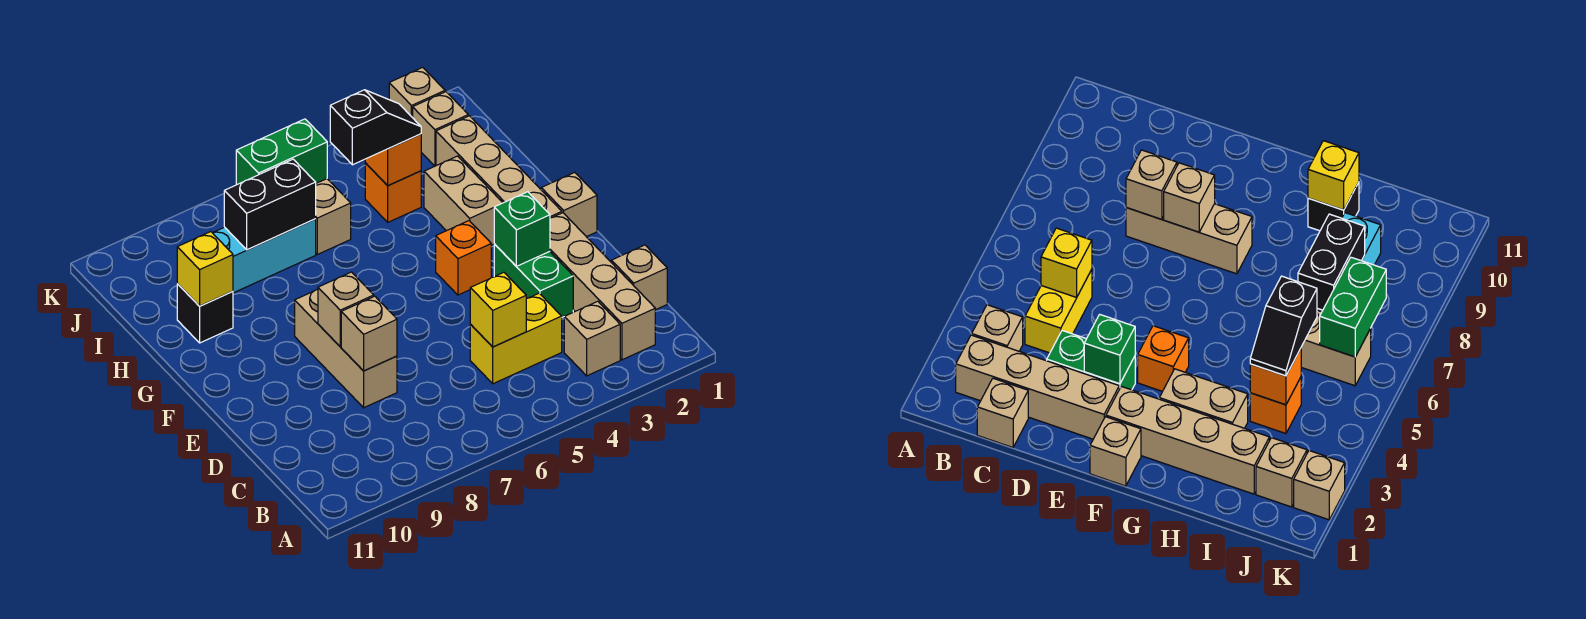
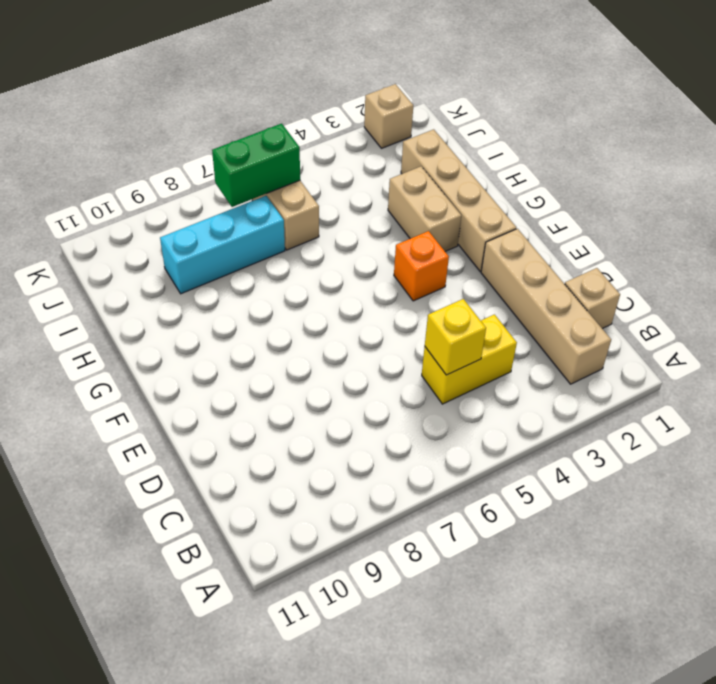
none -> tan brick B3 level 1
none -> green brick D3:E3 level 1
none -> tan brick D8:F8 level 1

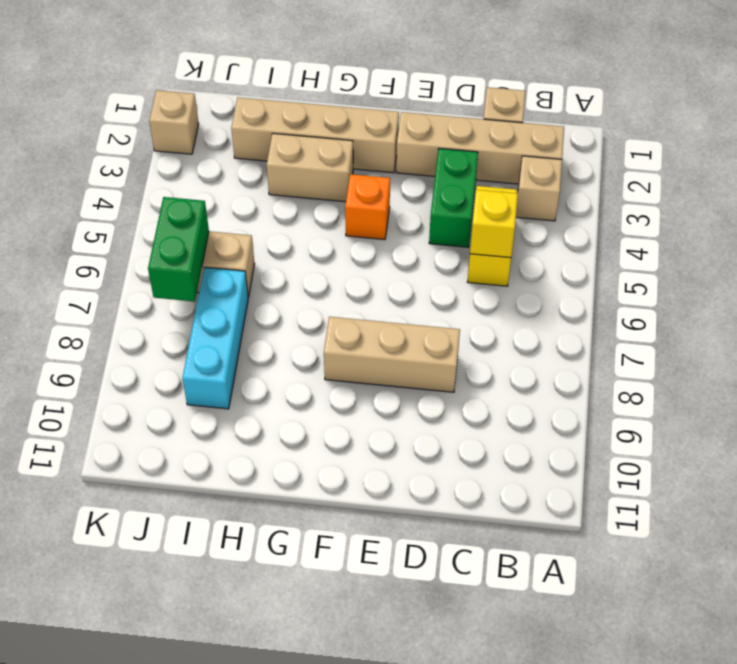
green brick D3:D4 level 1 -> green brick D3:E3 level 1
none -> tan brick F1 level 1
none -> black brick H10 level 1
none -> orange brick I4 level 1

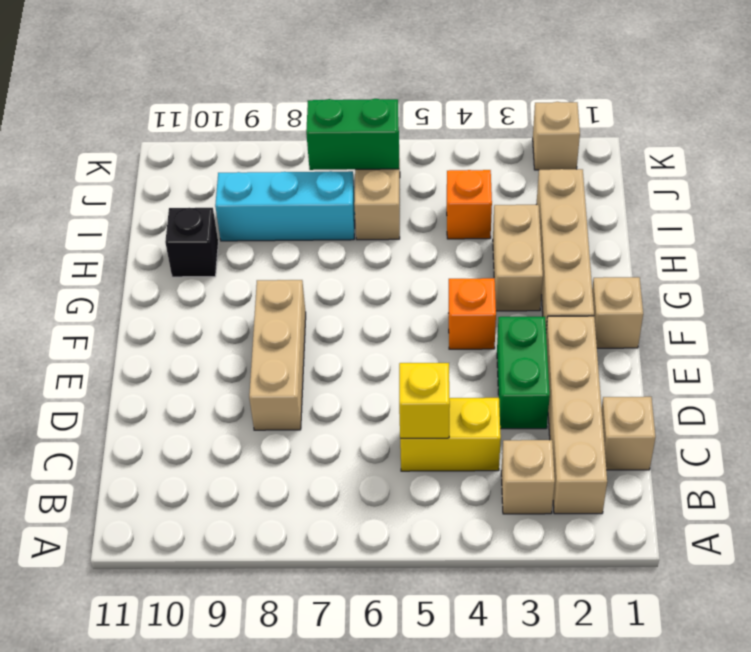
none -> tan brick J2 level 1
none -> tan brick D8 level 2
none -> green brick E3 level 2

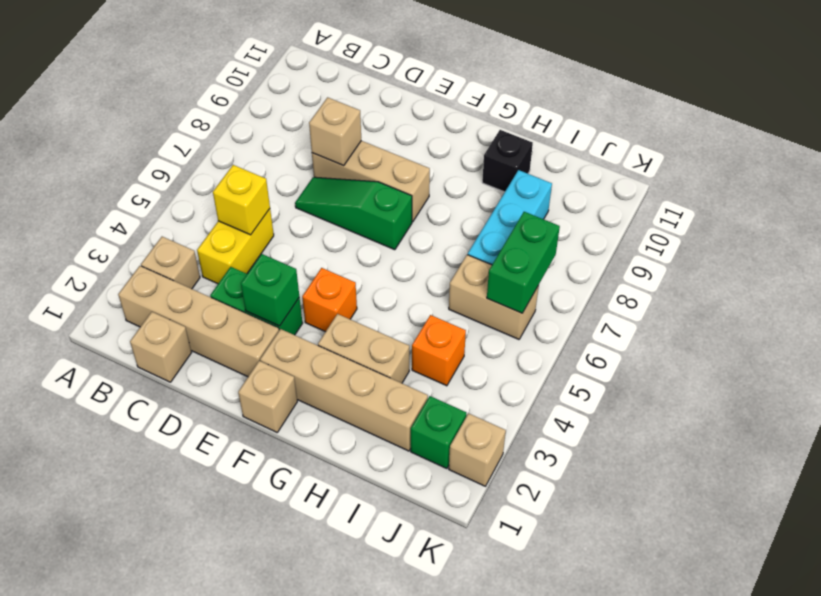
green slope D7:F7 level 1 top F -> none
green brick J2 level 1 -> tan brick J2 level 1
none -> tan brick E8 level 2
none -> yellow brick H10 level 2
none -> orange brick I4 level 2

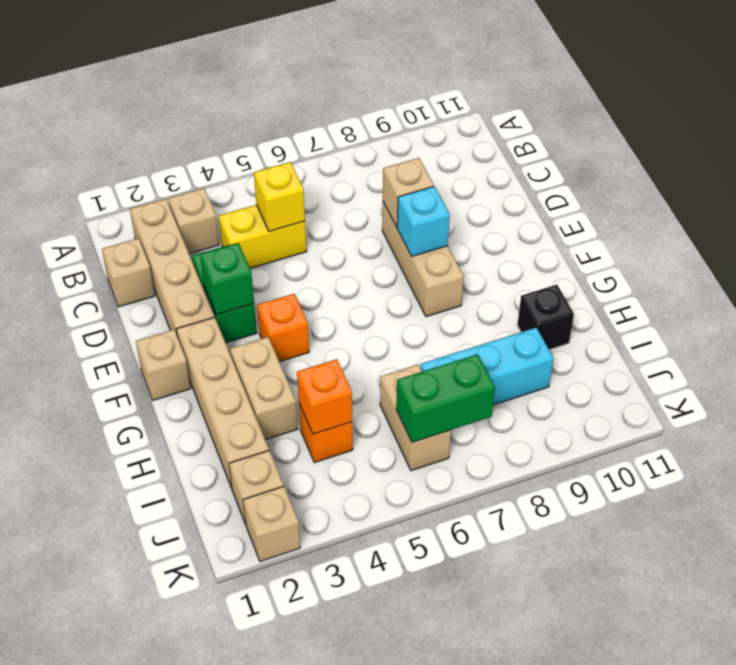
cyan brick E8 level 2 -> tan brick E8 level 2
none -> yellow brick H10 level 2
none -> black brick I7:I8 level 2
none -> black slope I4:I5 level 3 top 5

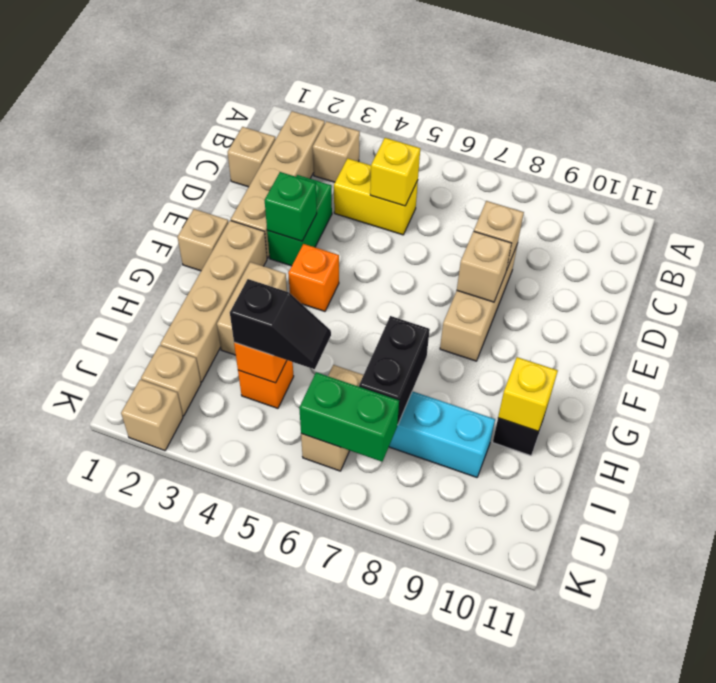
black brick H7:I7 level 2 -> black brick I7:I8 level 2
black slope I4:I5 level 3 top 4 -> black slope I4:I5 level 3 top 5

